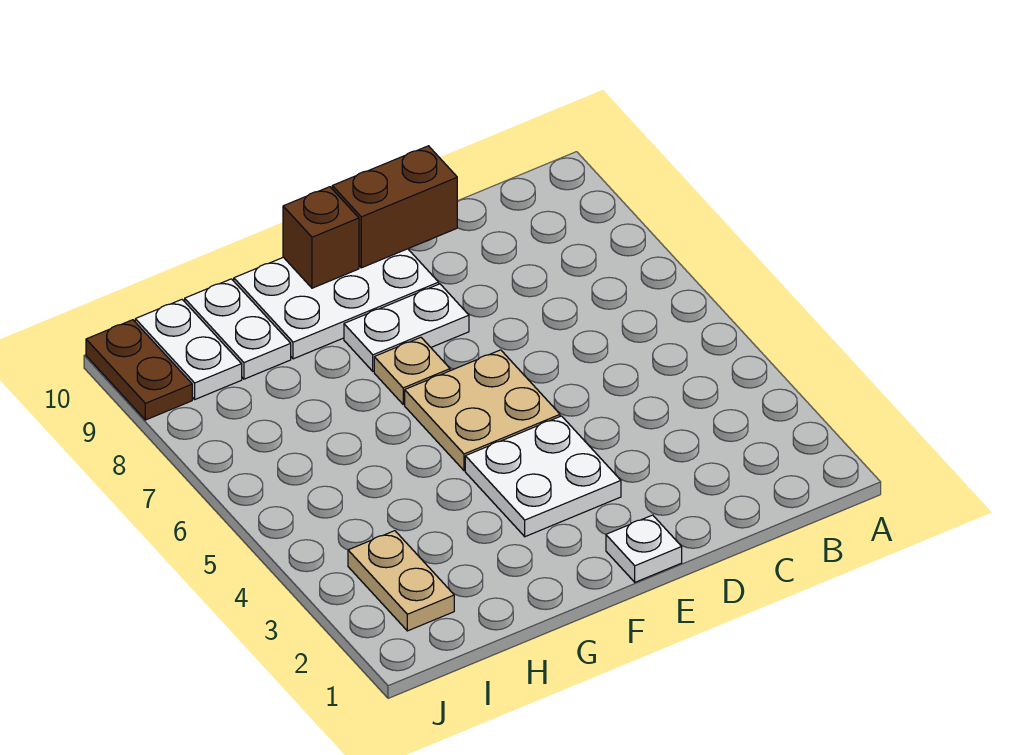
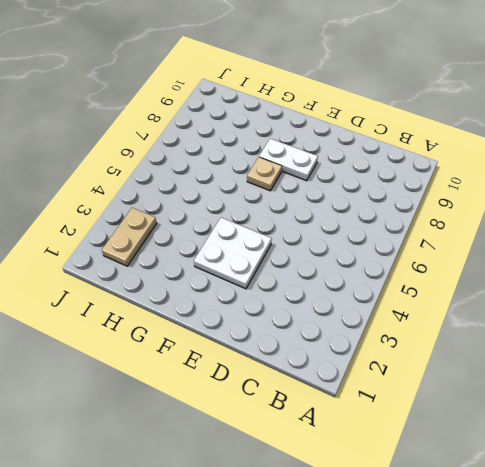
none -> white plate E1 level 1
none -> tan plate E5:F6 level 1
none -> white plate E9:G10 level 1

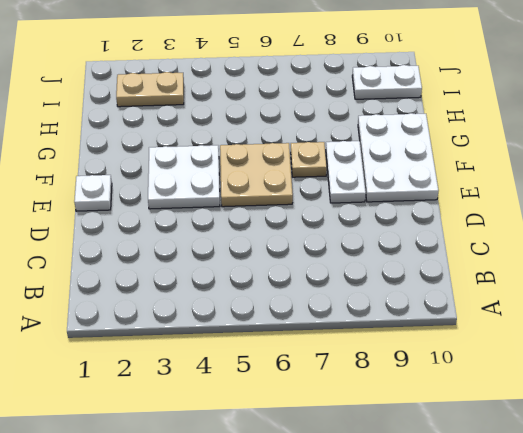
none -> white plate H9:H10 level 1
none -> brown plate J9:J10 level 1
none -> brown brick D10:E10 level 2

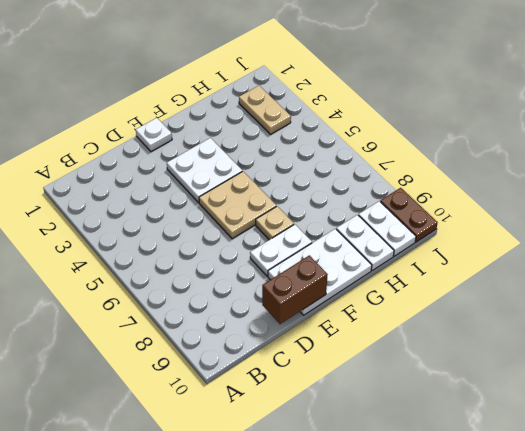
none -> brown brick F10 level 2

